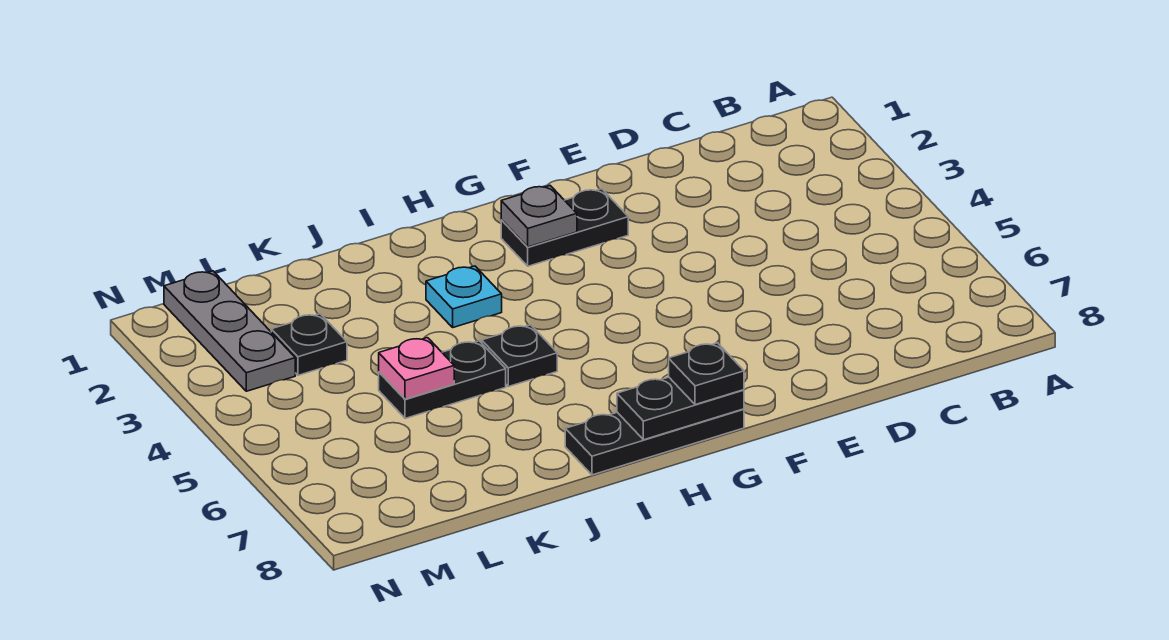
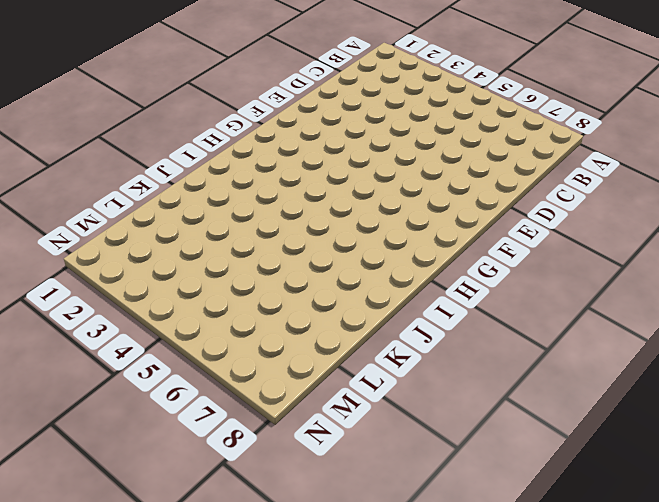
none -> black plate F2:G2 level 1
none -> black plate G8:I8 level 1

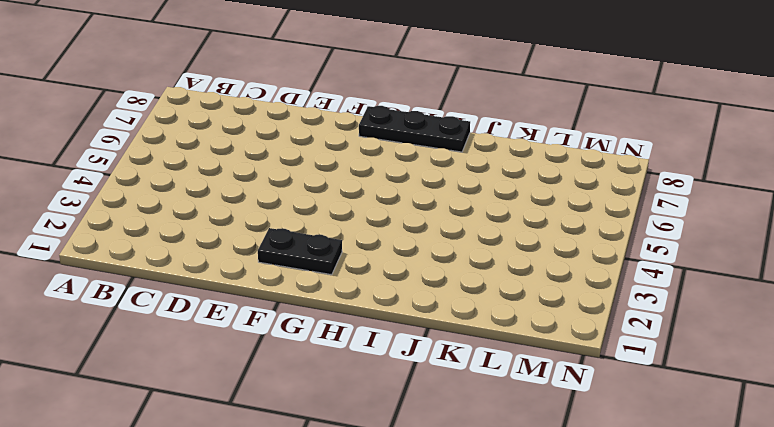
none -> cyan plate I3 level 1
none -> black plate I5 level 1

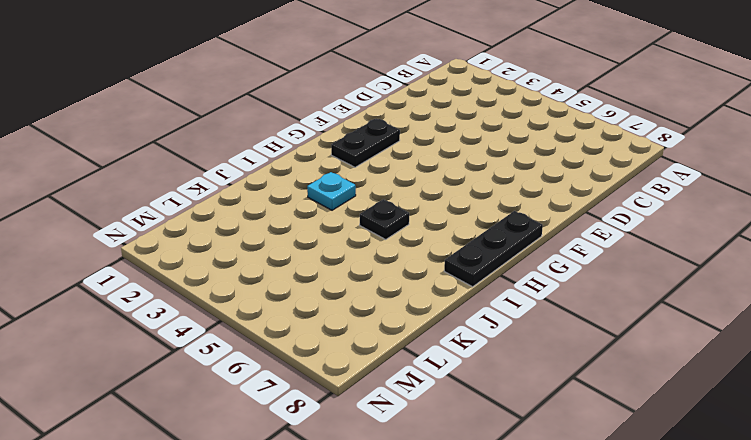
none -> black plate J5:K5 level 1
none -> black plate L3 level 1

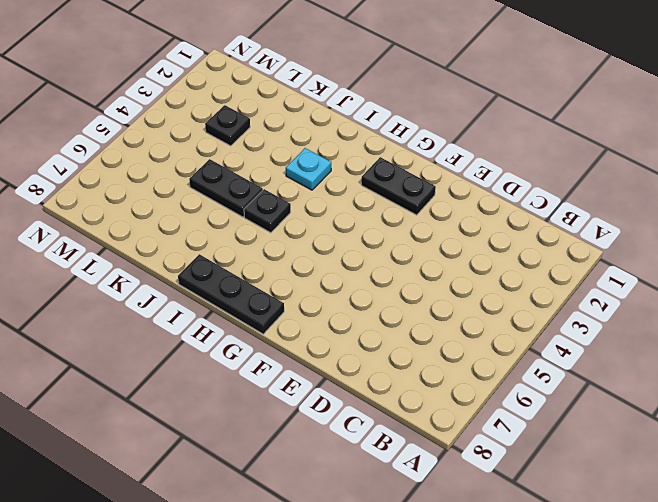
none -> grey plate M1:M3 level 1
none -> grey plate G2 level 2

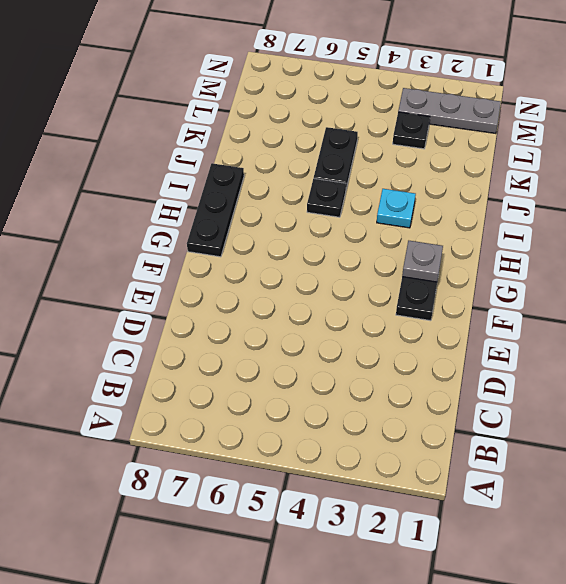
none -> black plate G8:H8 level 2
none -> pink plate K5 level 2

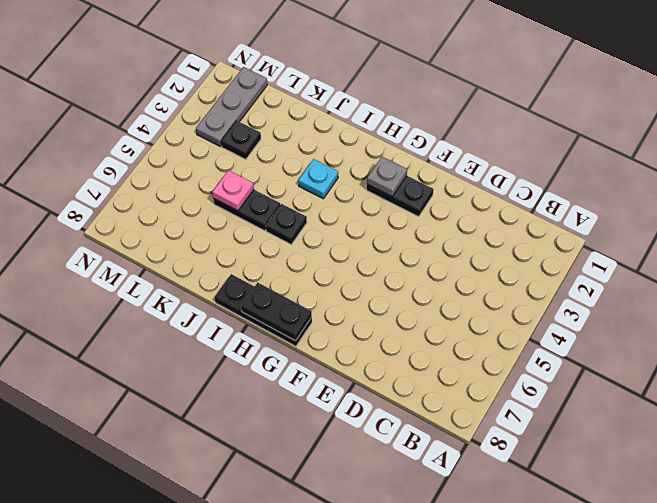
none -> black plate G8 level 3

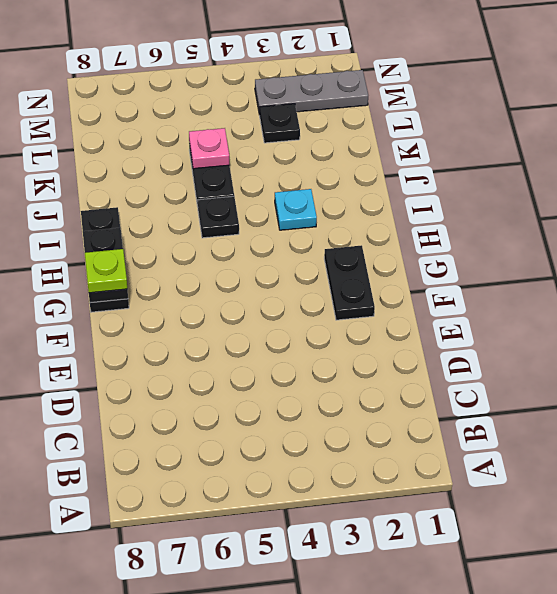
lime plate G8 level 3 -> black plate G8 level 3
none -> grey plate G2 level 2

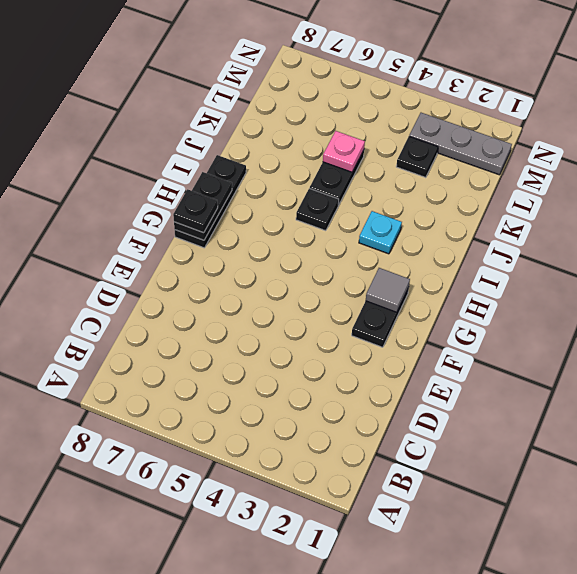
grey tile G2 level 2 -> grey plate G2 level 2

